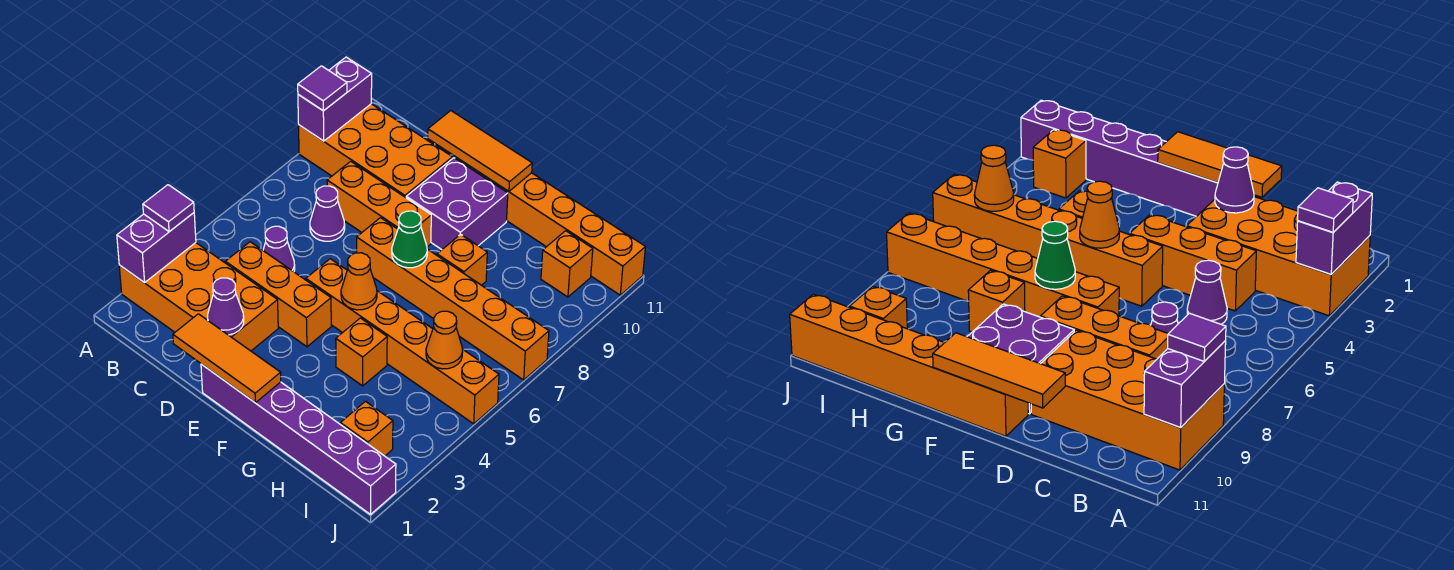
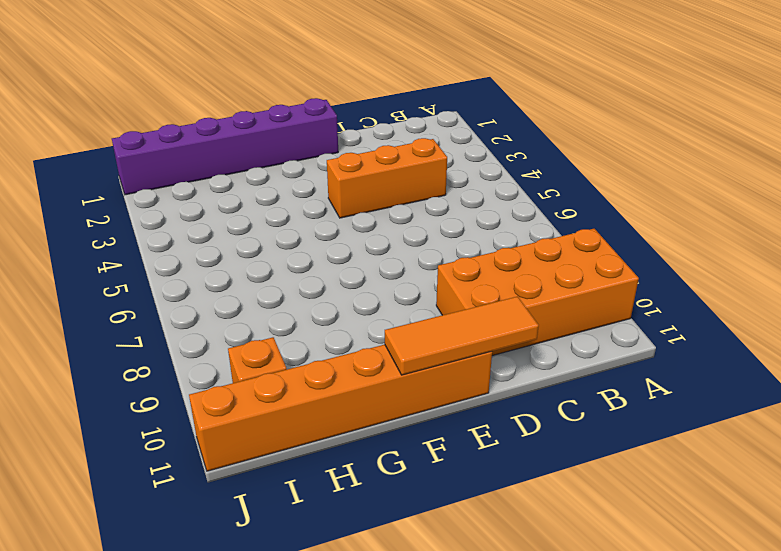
none -> orange brick A2:D3 level 1
none -> purple cone C5 level 1
none -> purple cone C7 level 1

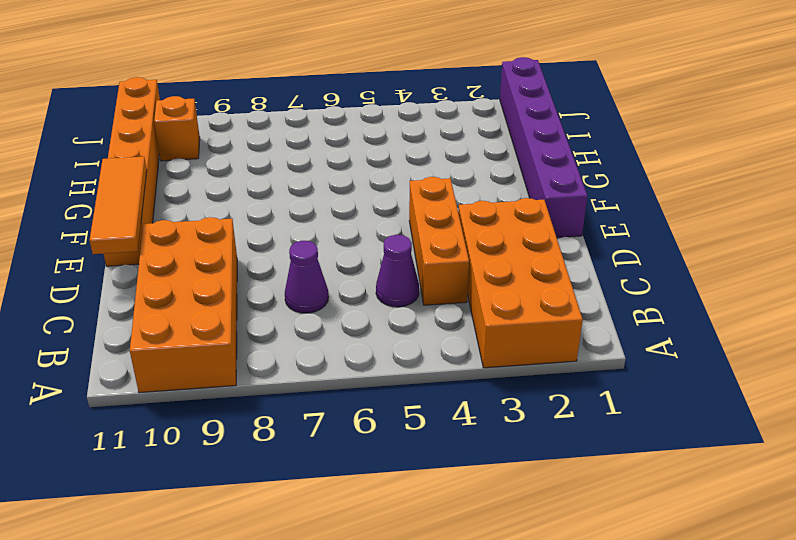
none -> orange brick C8:E8 level 1
none -> orange brick E5:J5 level 1
none -> orange brick E7:J7 level 1

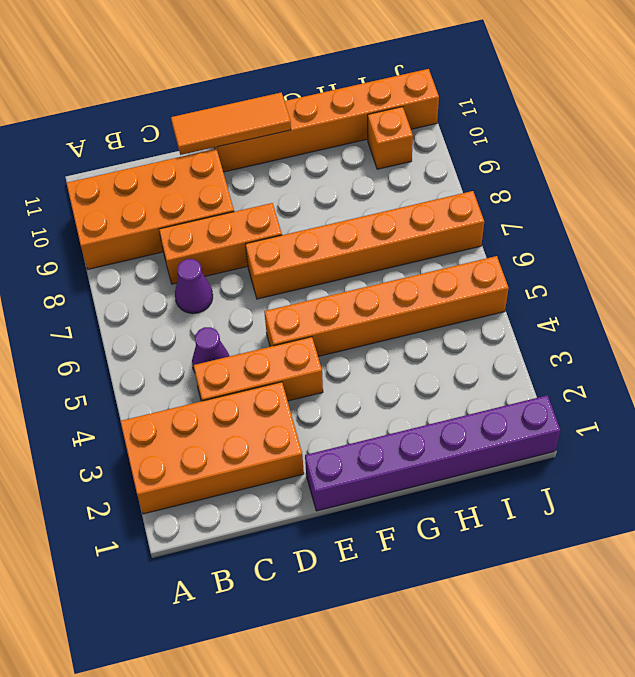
none -> purple brick E9:F10 level 1
none -> orange brick G4 level 1
none -> orange brick G8 level 1

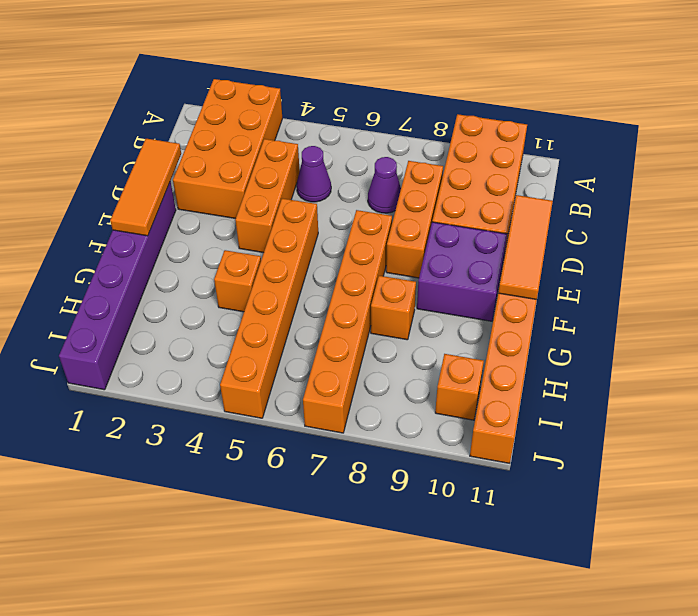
none -> orange brick I2 level 1
none -> purple brick A2:A3 level 2
none -> purple brick A9:A10 level 2

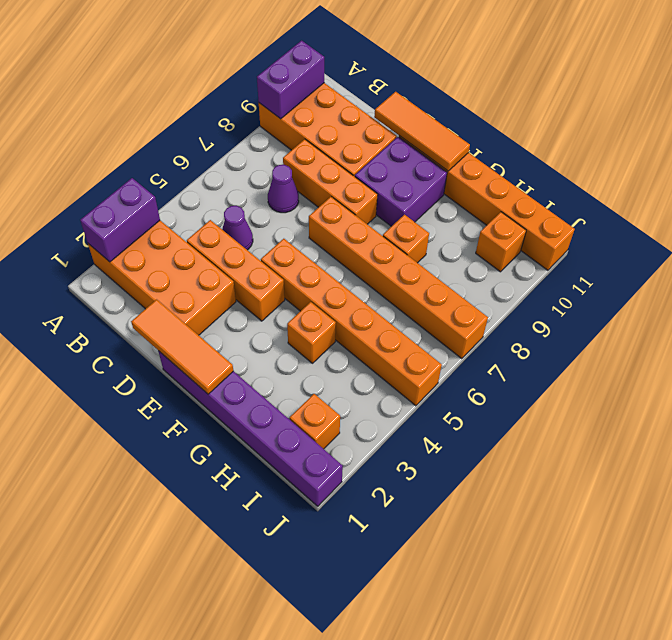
none -> purple cone D2 level 2
none -> orange cone F5 level 2
none -> green cone F7 level 2

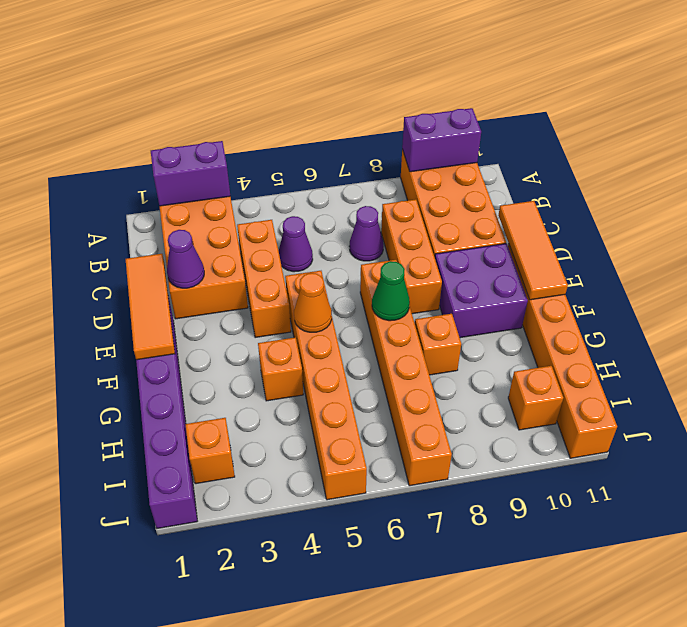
none -> orange cone I5 level 2
none -> purple tile A3 level 3
none -> purple tile A9 level 3

